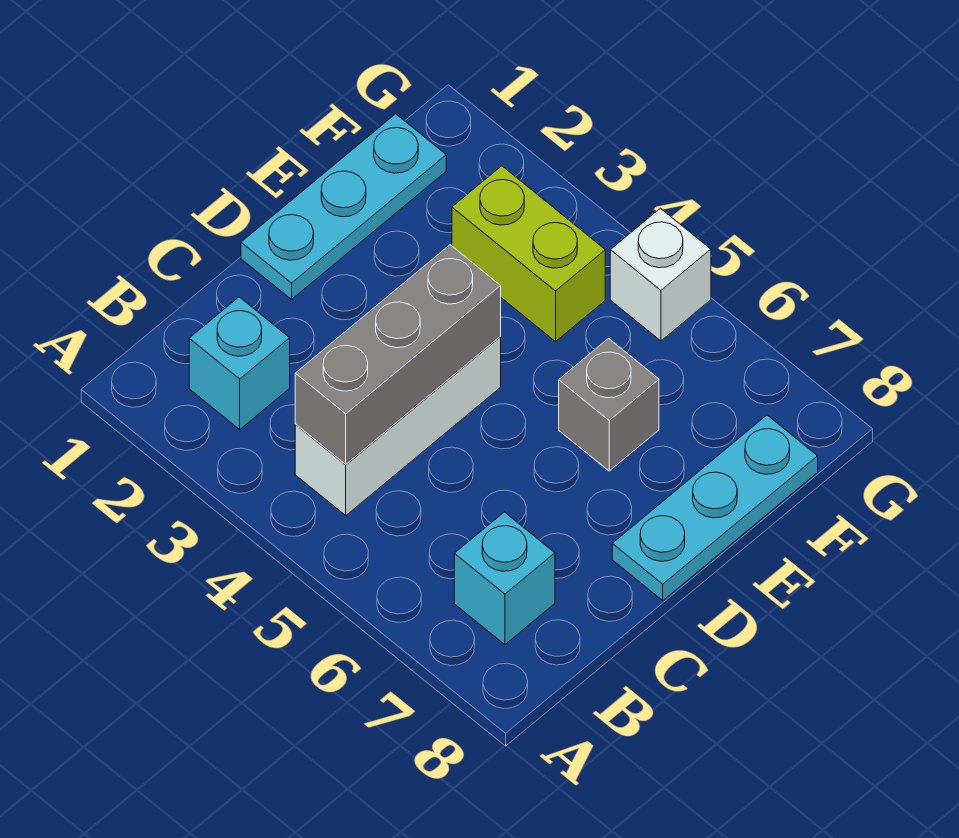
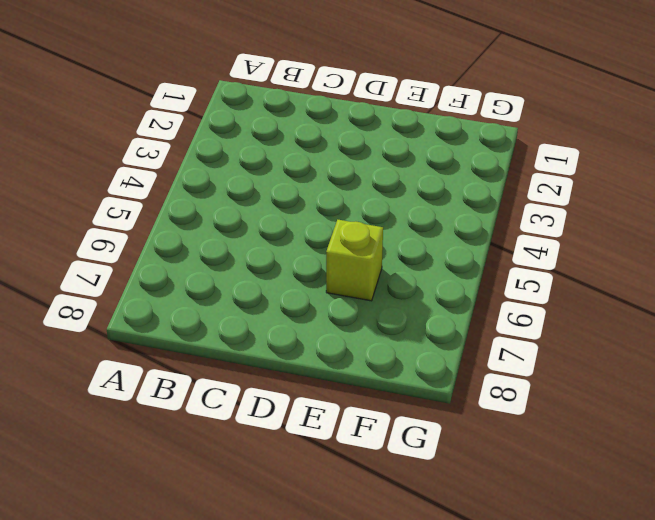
lime brick E6 level 1 -> grey brick E6 level 1
none -> cyan brick B2 level 1
none -> white brick B4:D4 level 1

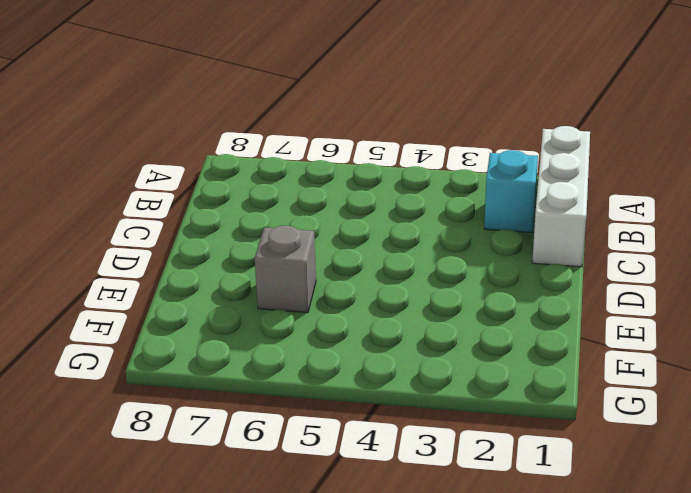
white brick A1:C1 level 1 -> white brick B4:D4 level 1
none -> cyan brick B7 level 1
none -> cyan plate D1:F1 level 1

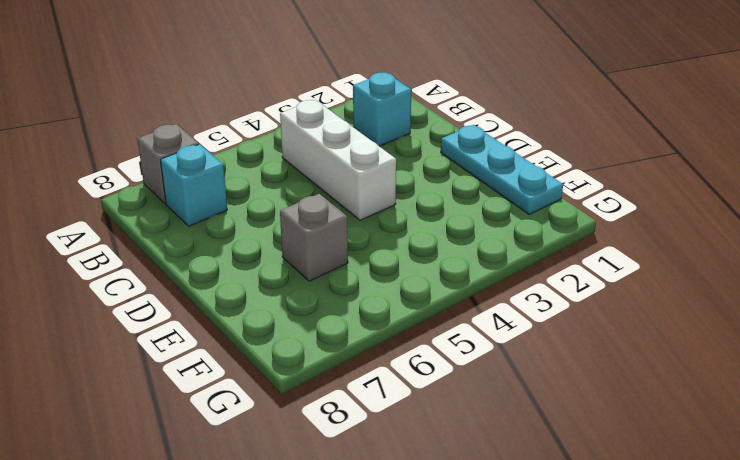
grey brick A7 level 1 -> none
none -> cyan plate D8:F8 level 1
none -> lime brick F3:F4 level 1

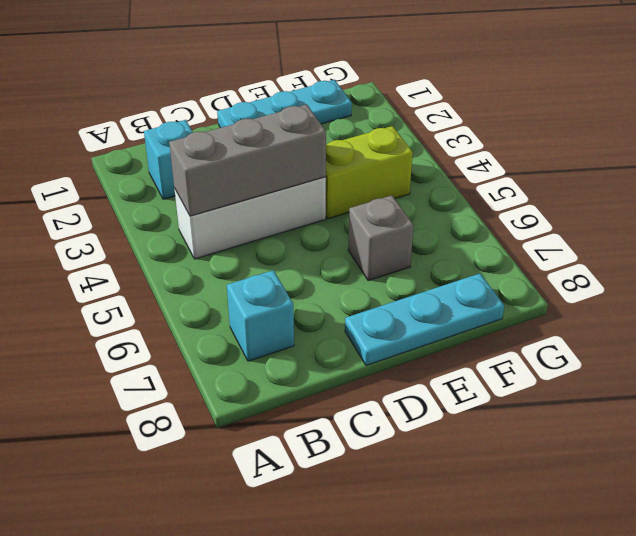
lime brick E4:F4 level 1 -> lime brick F3:F4 level 1
none -> white brick G5 level 1

